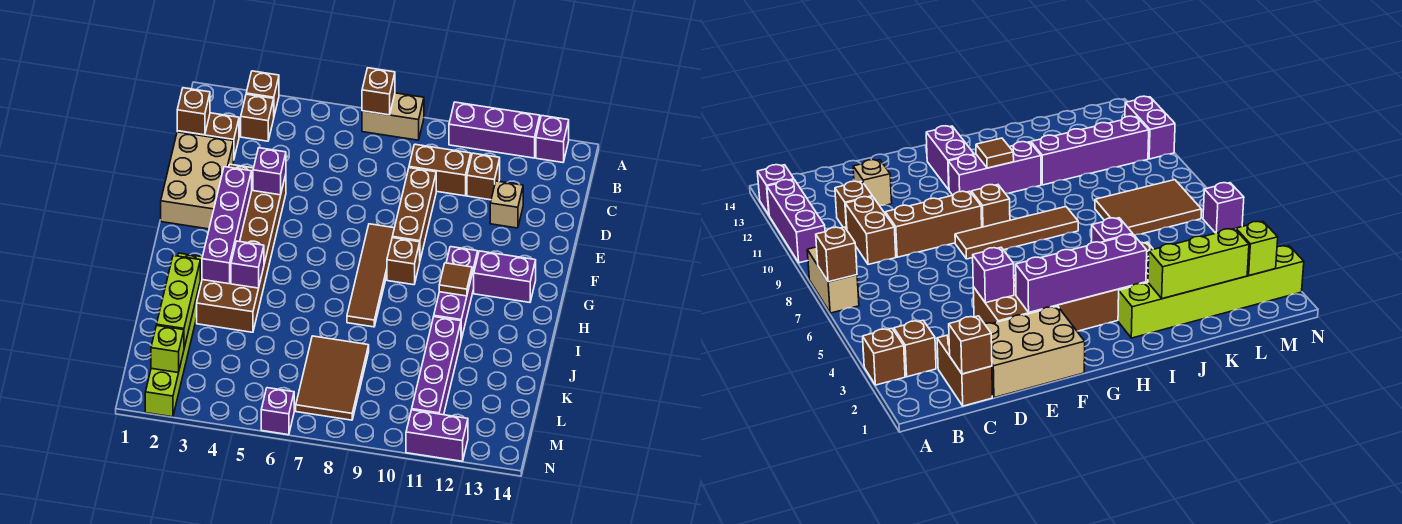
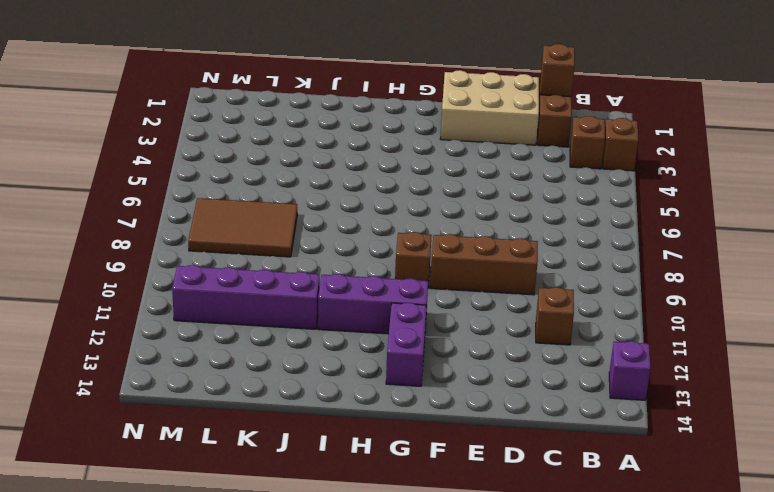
none -> tan brick A7:A8 level 1
none -> purple brick A10:A12 level 1
none -> brown brick C9:C10 level 1

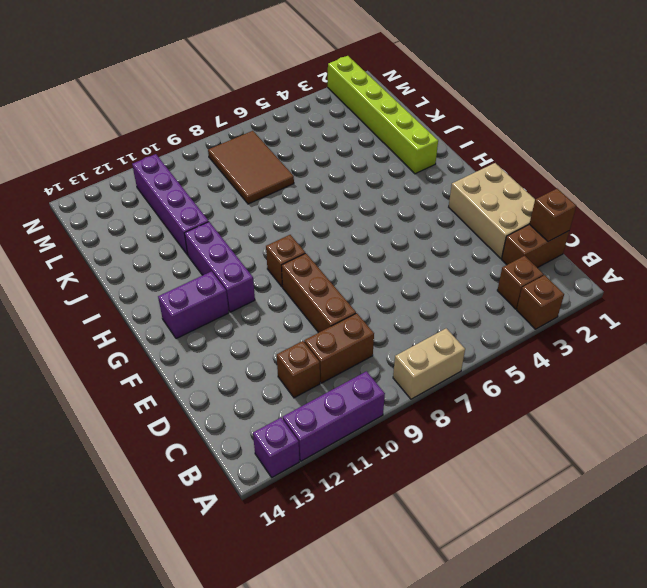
none -> tan brick D12 level 1
none -> brown brick E3:J4 level 1
none -> brown tile F8:I8 level 1

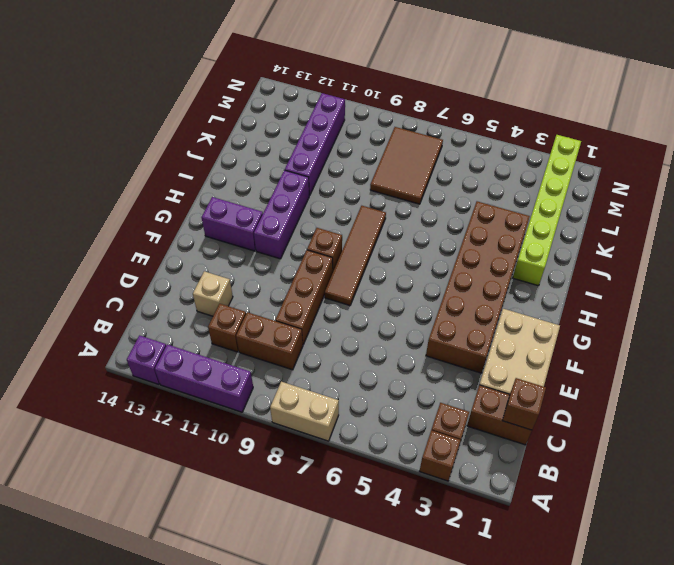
none -> purple brick N6 level 1
none -> purple brick N11:N12 level 1
none -> brown brick A7 level 2

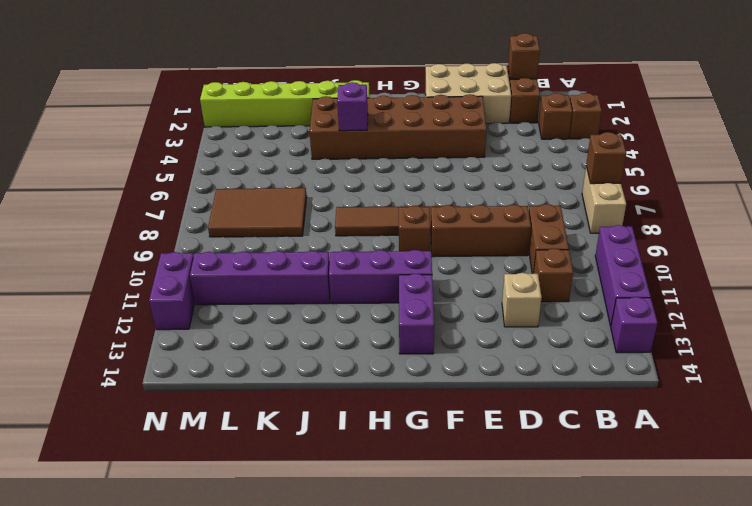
none -> purple brick N6 level 1
none -> purple brick E4 level 2
none -> purple brick F3:I3 level 2

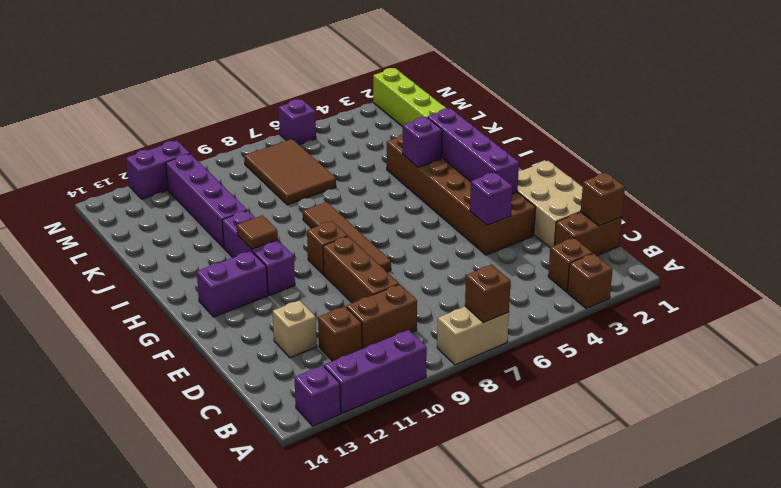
none -> lime brick J2:L2 level 2
none -> lime brick M2 level 2

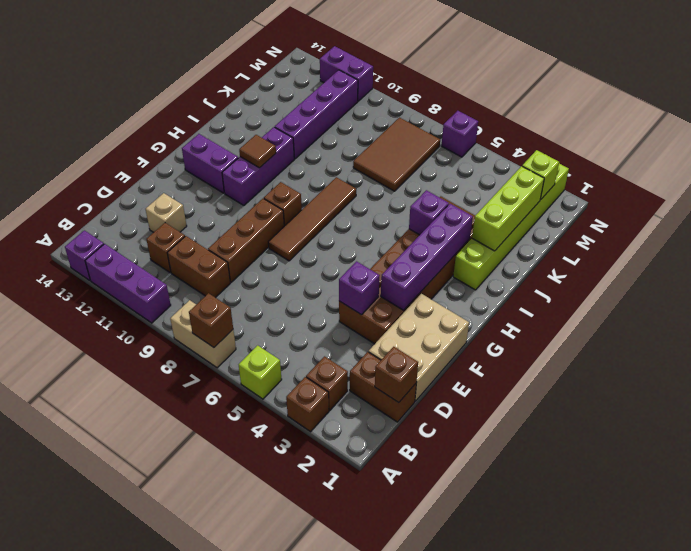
lime brick A5 level 1 -> none

